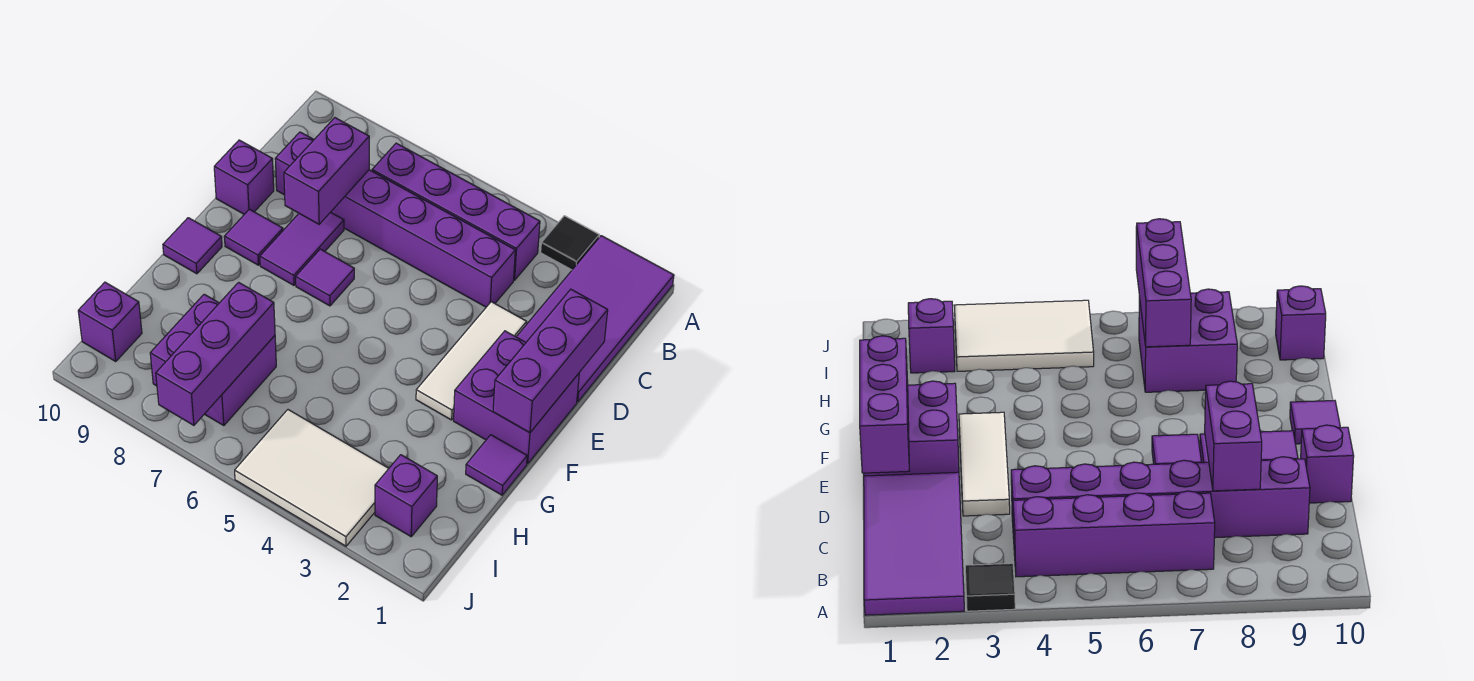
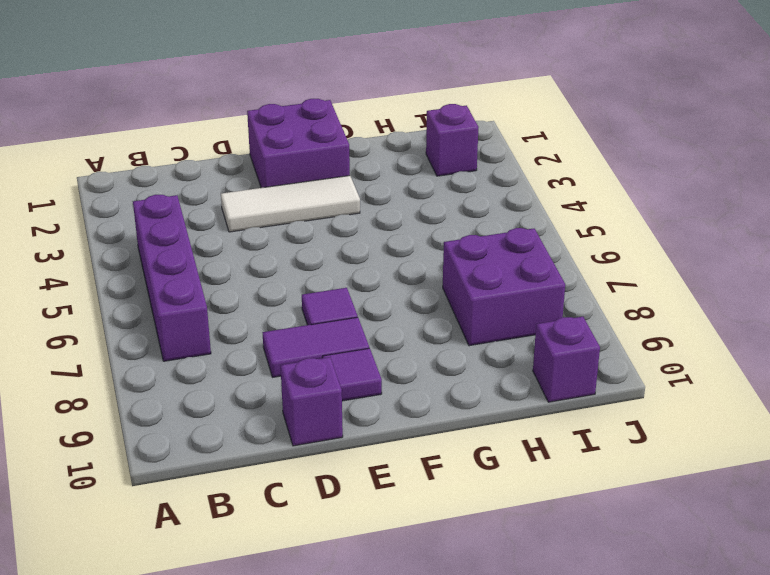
none -> purple tile A1:D2 level 1
none -> black tile A3 level 1
none -> purple brick C4:C9 level 1

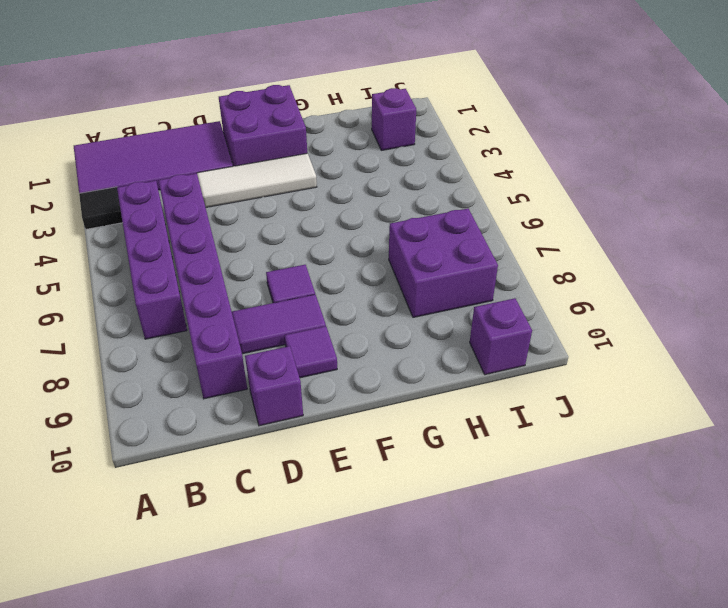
none -> purple tile F10 level 1
none -> purple tile G1 level 1
none -> white tile I3:J5 level 1

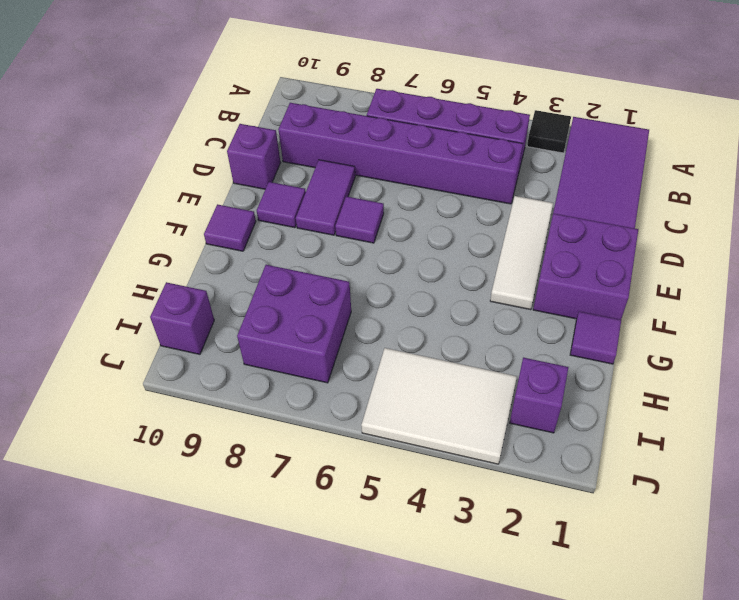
none -> purple brick C8:D8 level 2
none -> purple brick D1:F1 level 2
none -> purple brick H7:J7 level 2

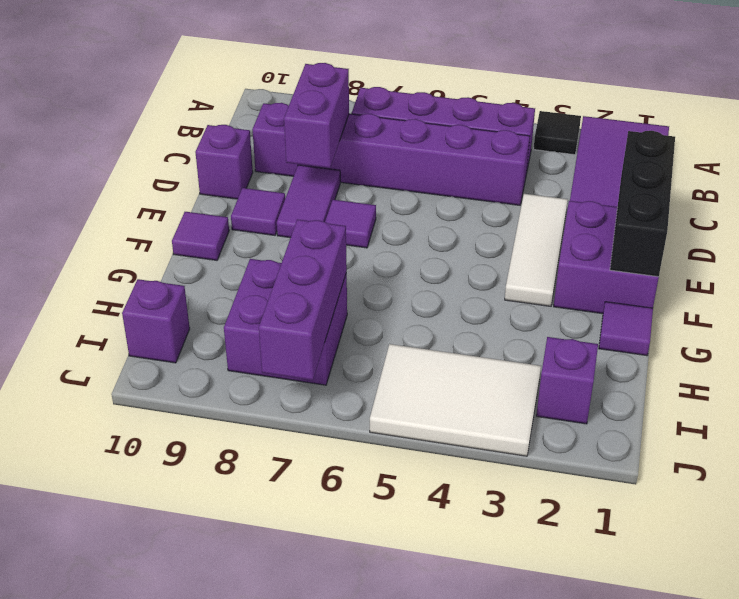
black brick D1:F1 level 2 -> purple brick D1:F1 level 2

